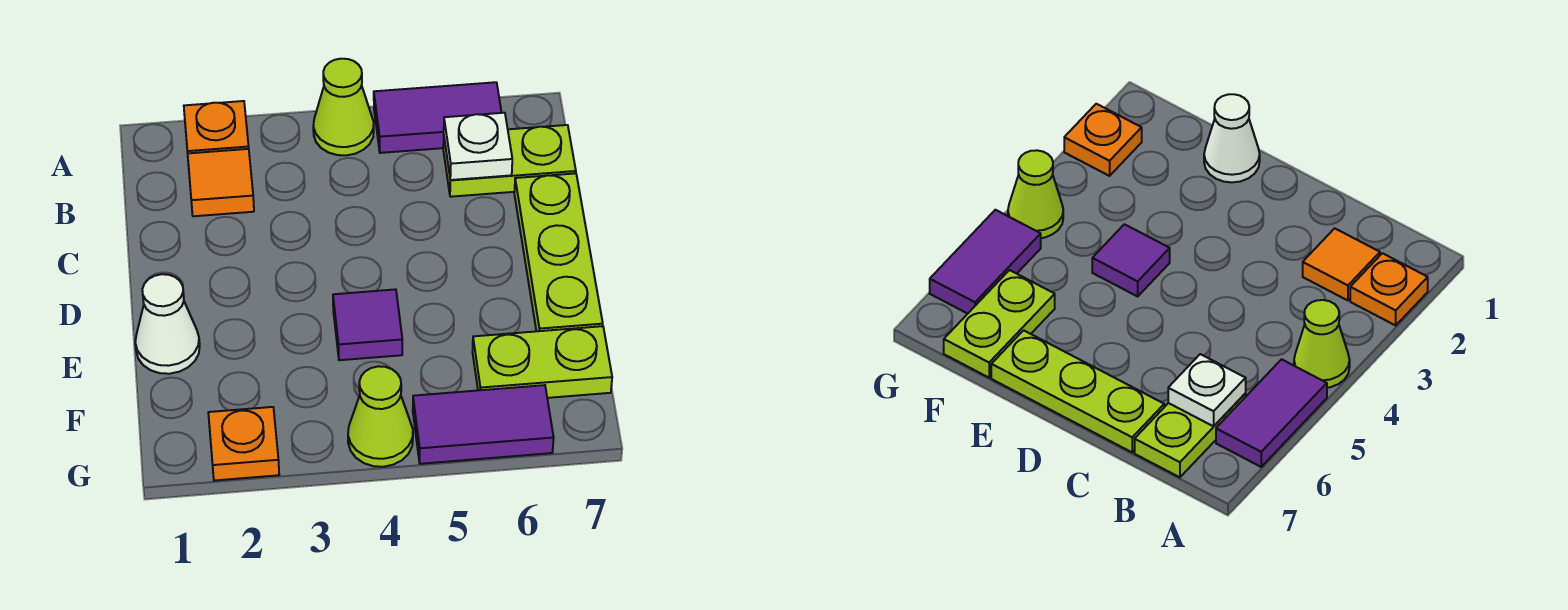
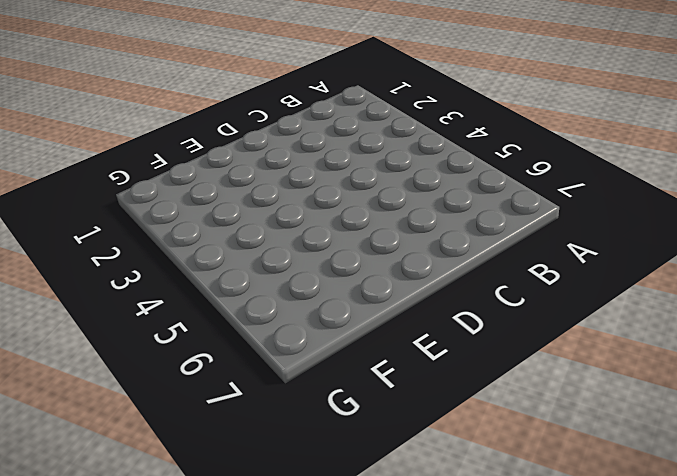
none -> orange plate A2 level 1
none -> lime cone A4 level 1
none -> purple tile A5:A6 level 1

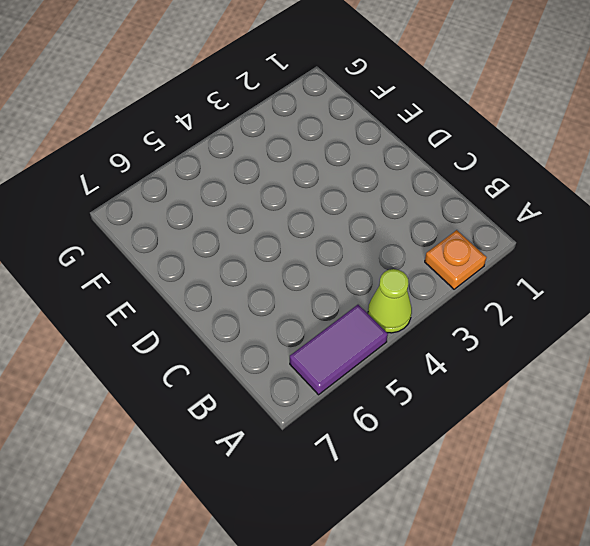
none -> orange tile B2 level 1
none -> lime plate B6:B7 level 1
none -> lime plate C7:E7 level 1

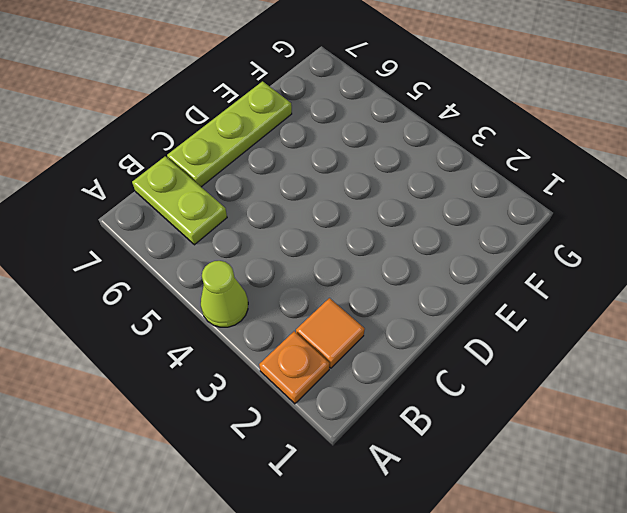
none -> purple tile A5:A6 level 1
none -> white cone E1 level 1
none -> purple tile E4 level 1

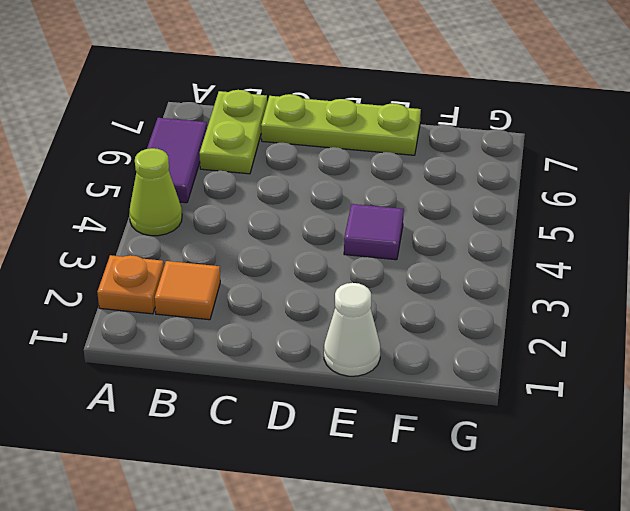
none -> lime plate F6:F7 level 1
none -> orange plate G2 level 1
none -> lime cone G4 level 1

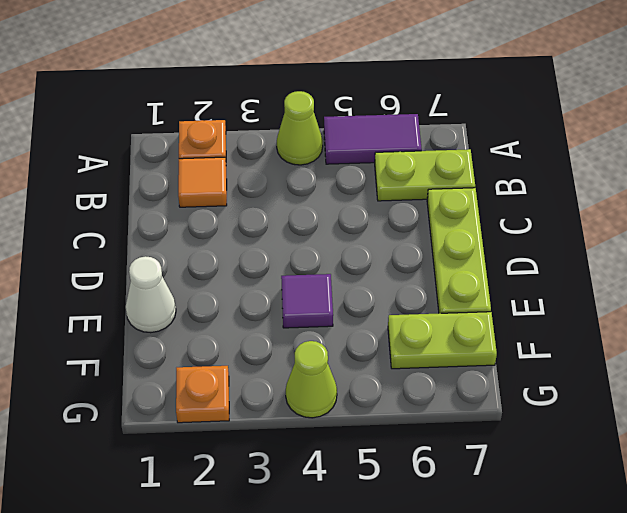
none -> purple tile G5:G6 level 1
none -> white plate B6 level 2

